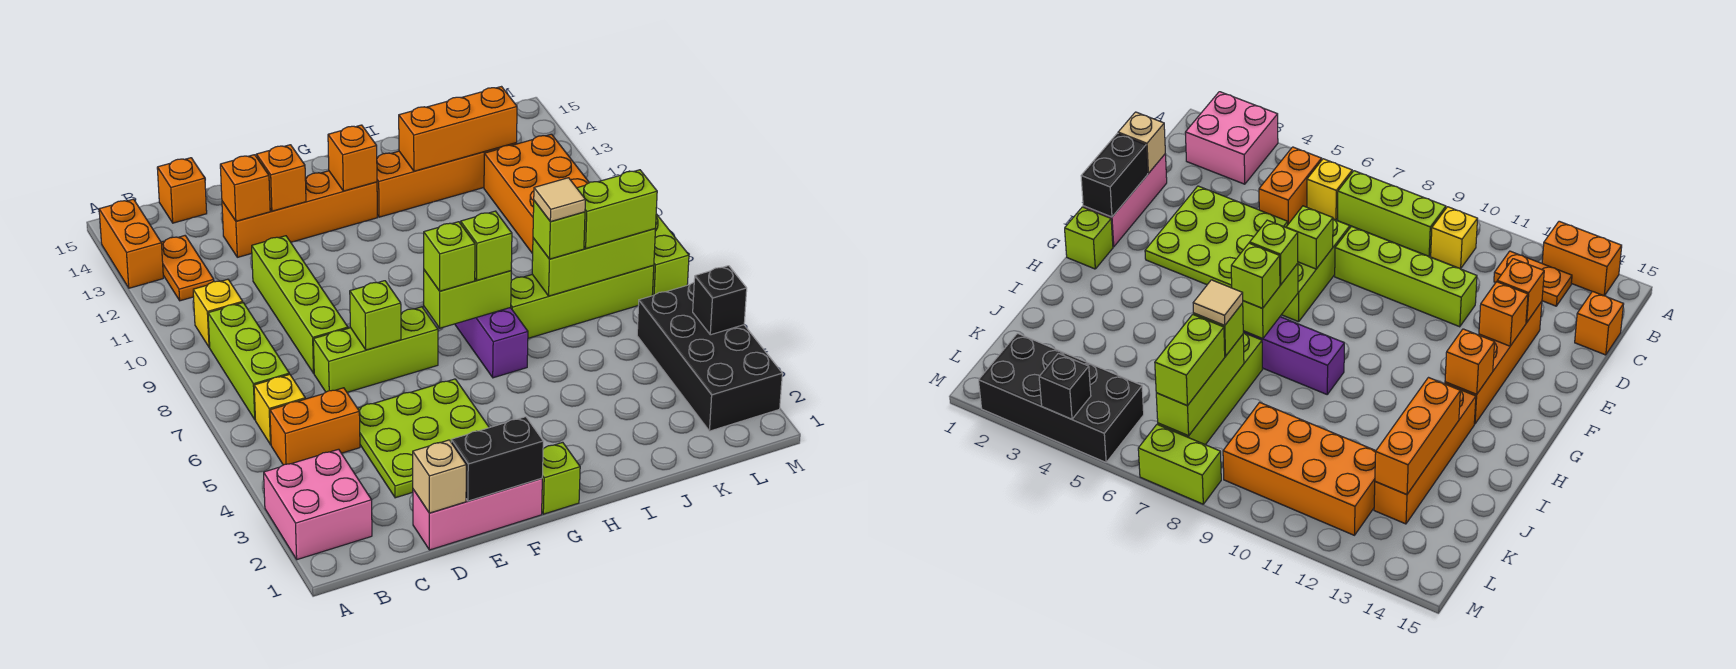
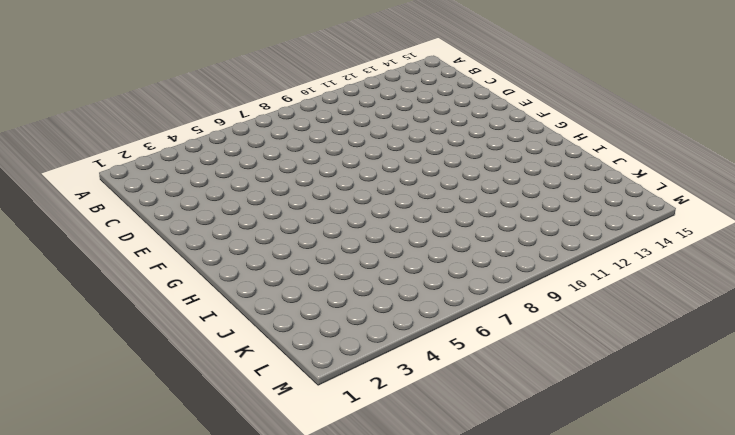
none -> pink brick A2:B3 level 1
none -> orange brick A13:A14 level 1
none -> orange brick B5:C5 level 1
none -> yellow brick B6 level 1

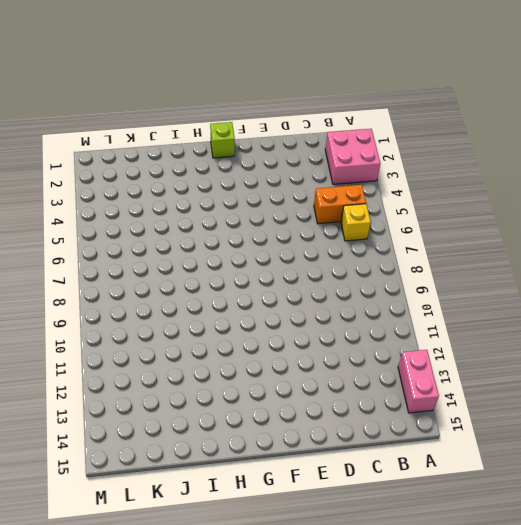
pink brick A13:A14 level 1 -> orange brick A13:A14 level 1
none -> lime brick B7:B9 level 1
none -> yellow brick B10 level 1
none -> orange plate B12:B13 level 1
none -> orange brick C15 level 1

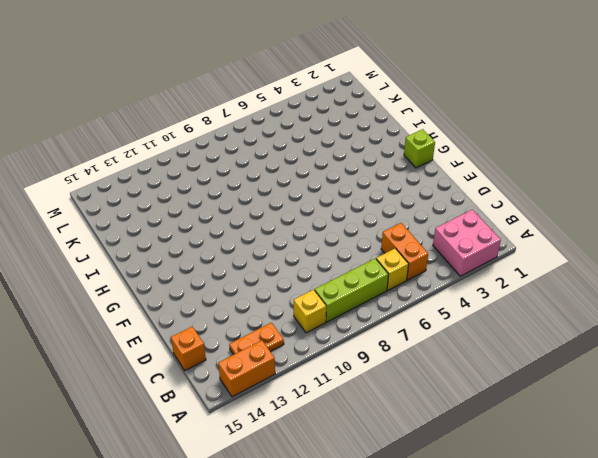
none -> pink brick D1:F1 level 1
none -> lime plate D3:F5 level 1
none -> lime brick D7:F7 level 1
none -> lime brick D8:D11 level 1

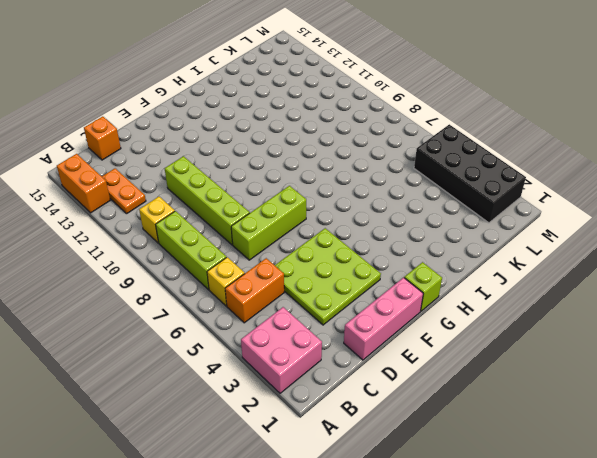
none -> orange brick D13:G13 level 1
none -> purple brick H6:H9 level 1
none -> orange brick H13:K13 level 1
none -> lime brick I7:L7 level 1

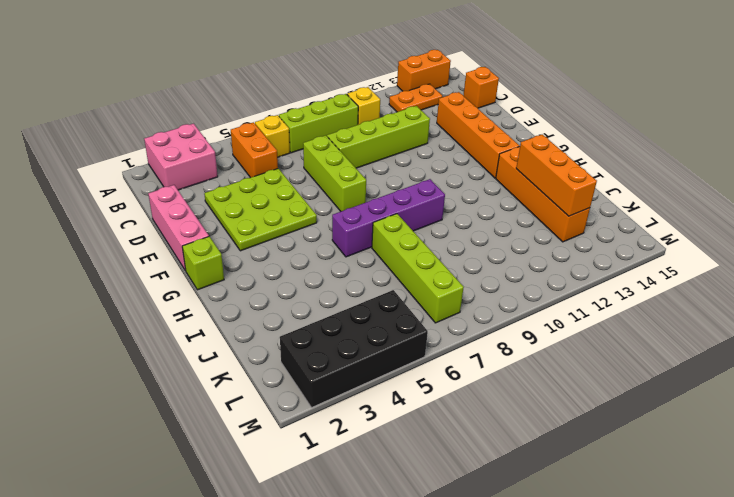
none -> orange brick K9:L12 level 1
none -> lime brick M7:M8 level 1
none -> tan brick D1 level 2
none -> orange brick D13 level 2

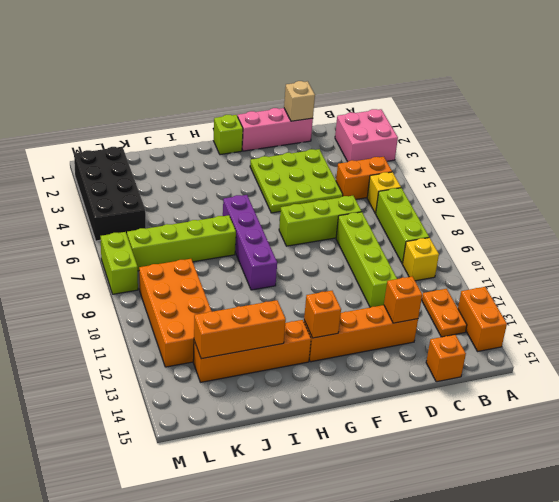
none -> black brick E1:F1 level 2
none -> lime brick E7 level 2
none -> orange brick E13 level 2
none -> lime brick G7:H7 level 2

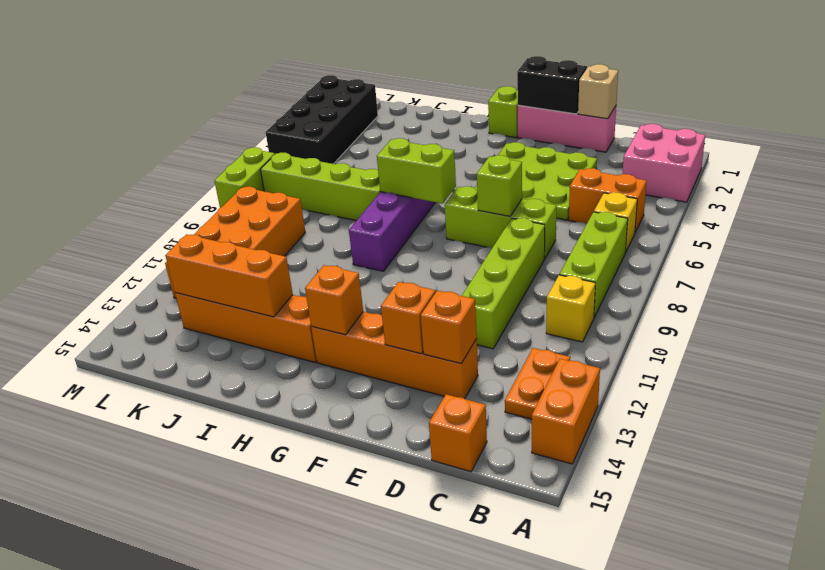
none -> lime brick J7:L7 level 2
none -> black brick M4 level 2
none -> lime brick G7 level 3
none -> lime brick H7 level 3

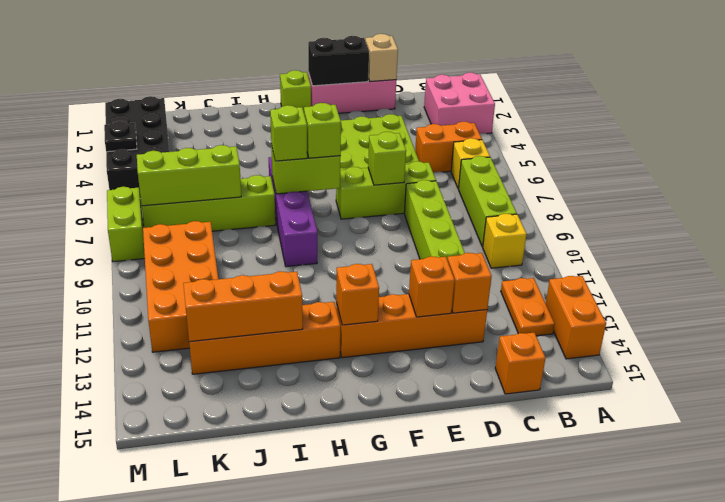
black plate M4 level 2 -> black brick M4 level 2
none -> lime brick J7 level 3
none -> lime brick K7:L7 level 3
none -> tan tile J7 level 4

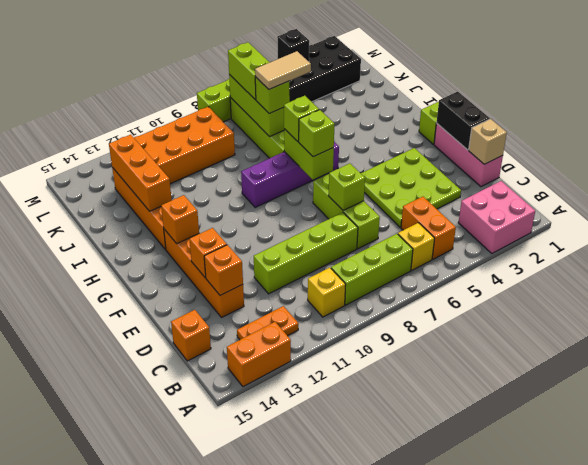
tan tile J6:J7 level 4 -> tan tile J7 level 4

